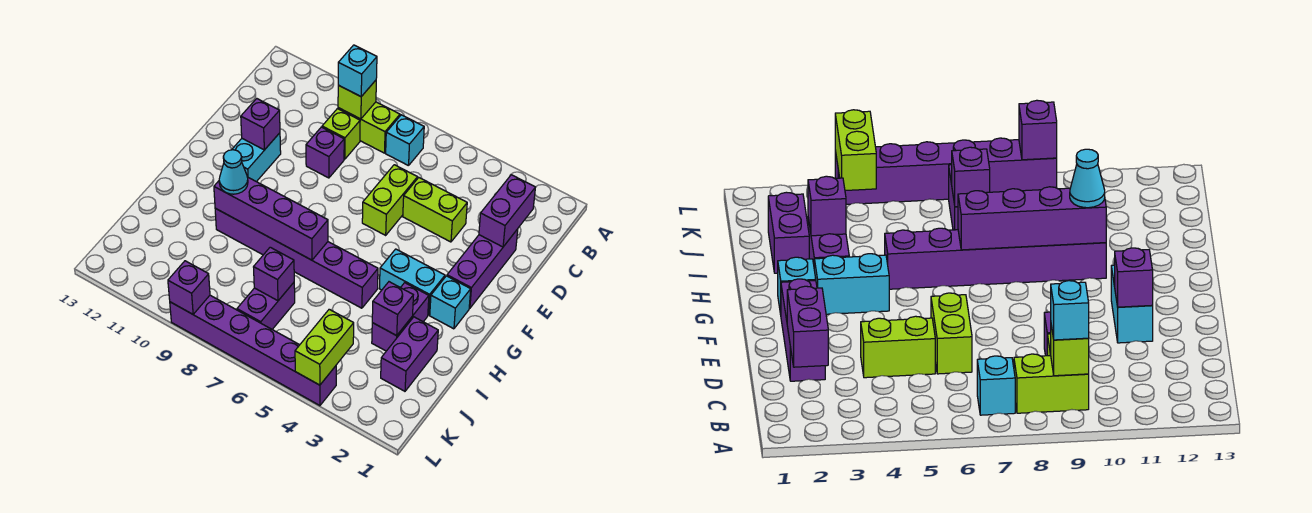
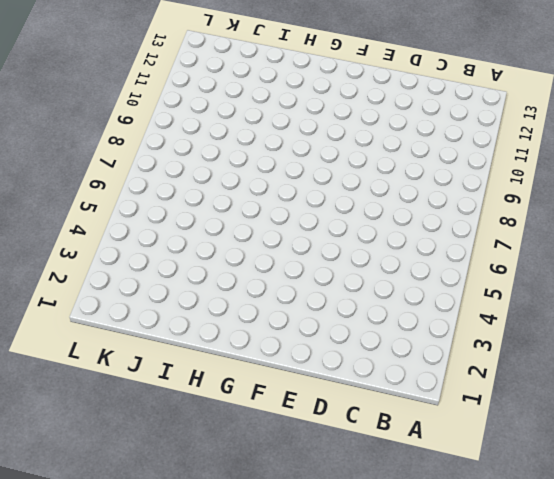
none -> cyan brick B7 level 1
none -> lime brick B8:B9 level 1
none -> lime brick C9 level 1

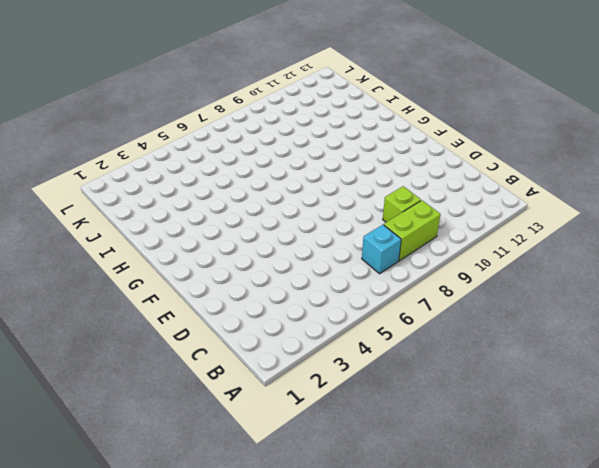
none -> purple brick D2:F2 level 1
none -> lime brick D4:D5 level 1
none -> lime brick D6:E6 level 1

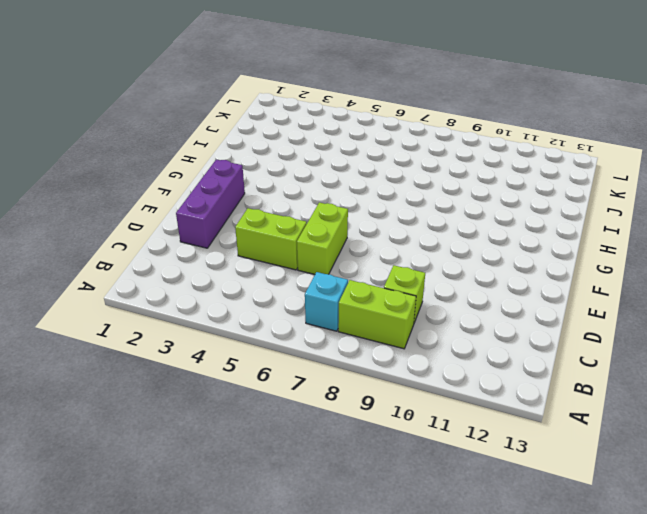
none -> purple brick D9 level 1
none -> cyan brick E11:F11 level 1
none -> cyan brick G2 level 1

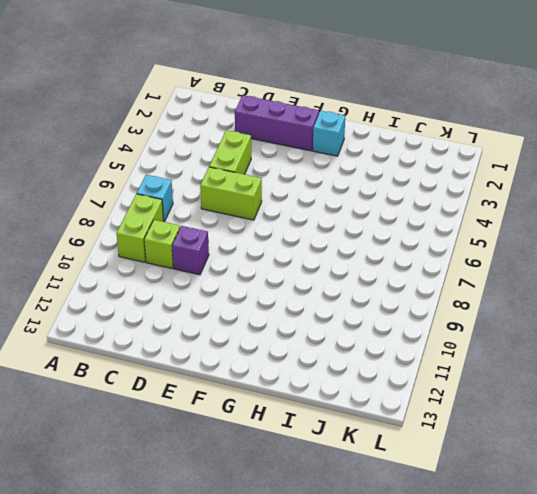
none -> cyan brick E11:F11 level 1
none -> cyan brick G3:G4 level 1
none -> purple brick H3:I3 level 1

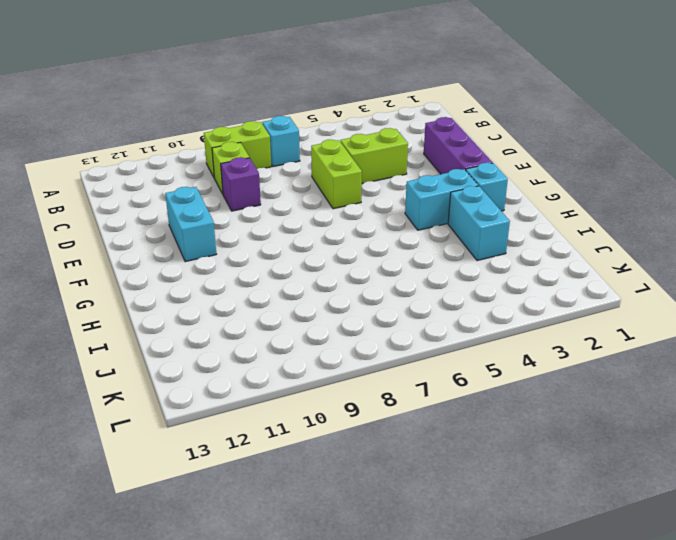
cyan brick H3:I3 level 1 -> purple brick H3:I3 level 1
none -> purple brick H5:H10 level 1
none -> purple brick I2:J2 level 1
none -> purple brick J7:K7 level 1

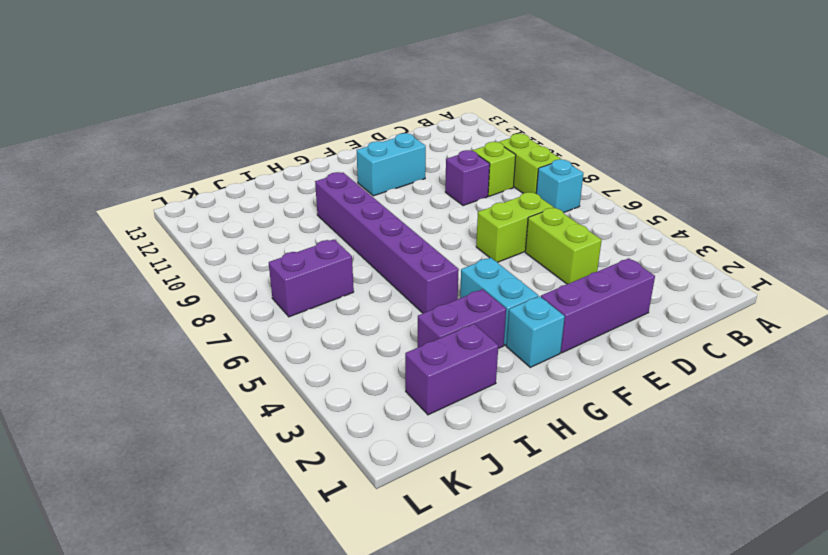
none -> purple brick L4:L9 level 1
none -> lime brick B9 level 2
none -> purple brick C2:D2 level 2

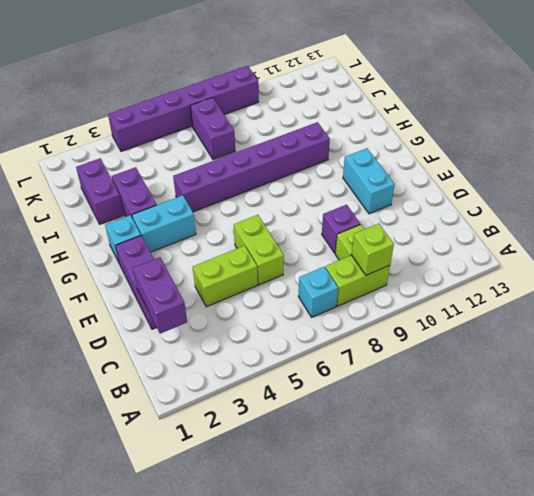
none -> purple brick E11 level 2
none -> purple brick H7:H10 level 2
none -> purple brick I3 level 2

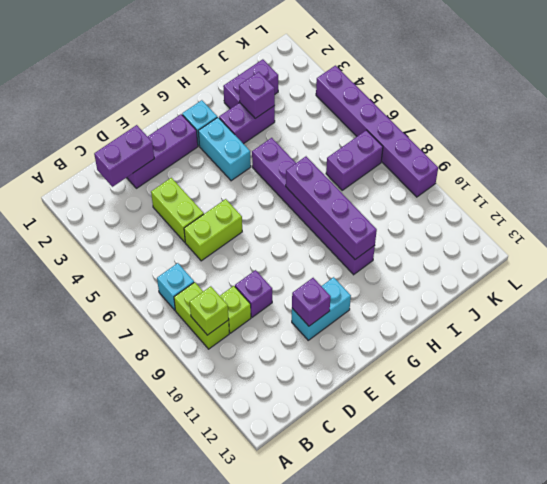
none -> purple brick J7 level 2
none -> lime brick K4:L4 level 2
none -> purple brick L9 level 2

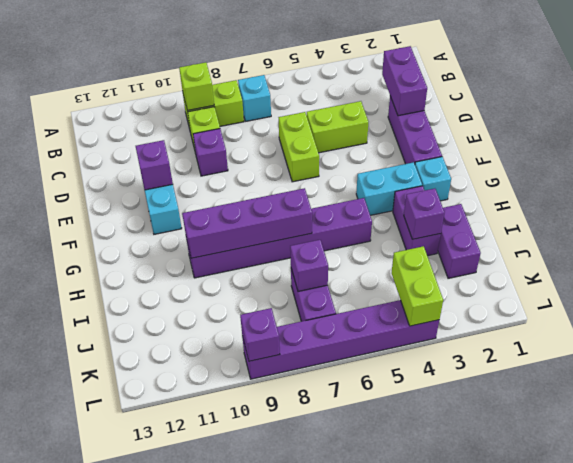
none -> cyan brick B9 level 3
none -> cyan cone H10 level 3

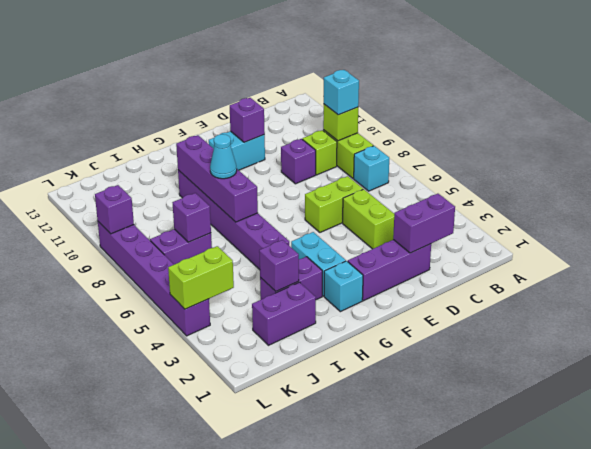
cyan cone H8 level 3 -> cyan cone H10 level 3

